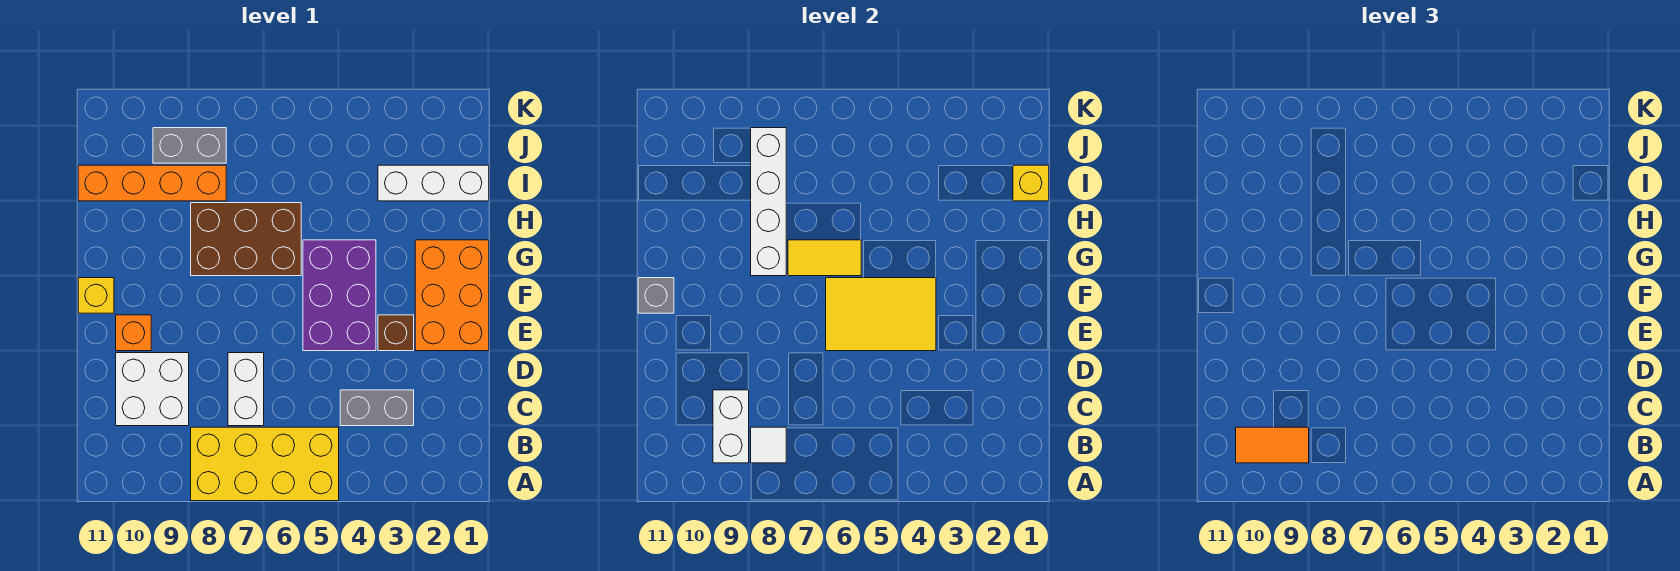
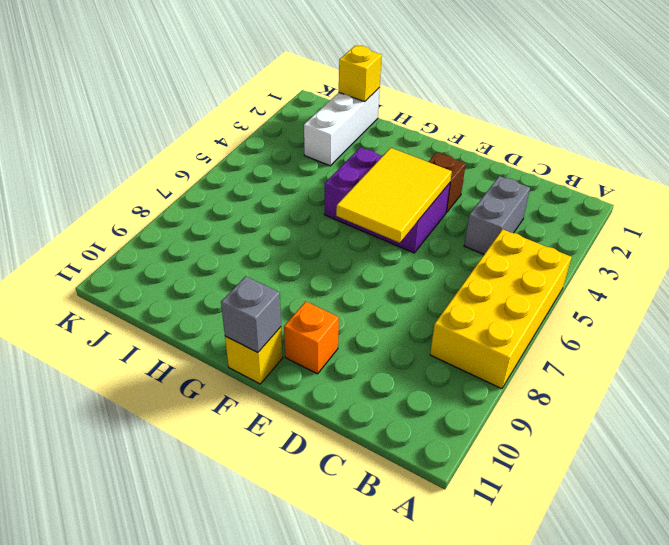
none -> white brick C7:D7 level 1
none -> white brick C9:D10 level 1
none -> orange brick E1:G2 level 1

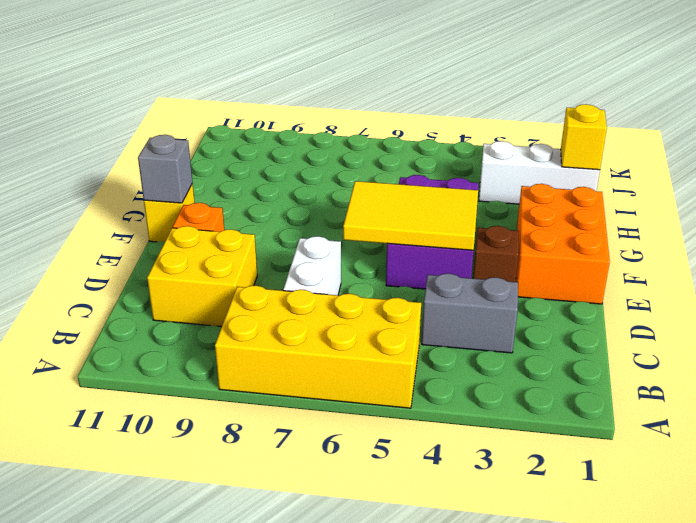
yellow brick C9:D10 level 1 -> white brick C9:D10 level 1
none -> brown brick G6:H8 level 1
none -> orange brick I8:I11 level 1
none -> grey brick J8:J9 level 1

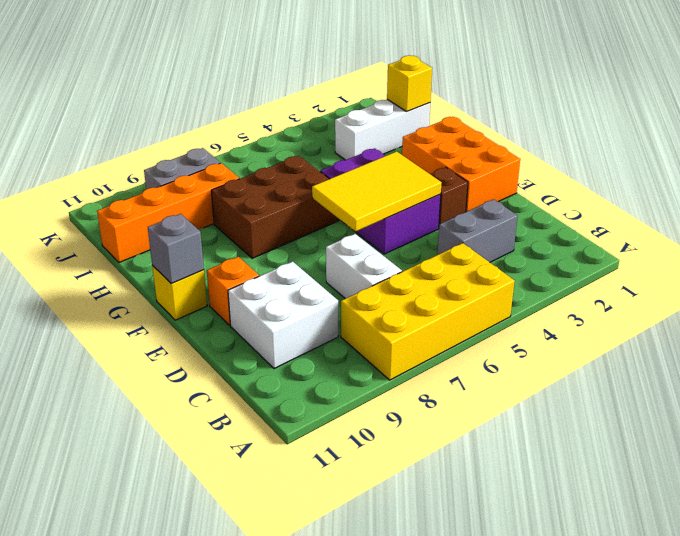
none -> white tile B8 level 2
none -> white brick B9:C9 level 2
none -> yellow tile G6:G7 level 2

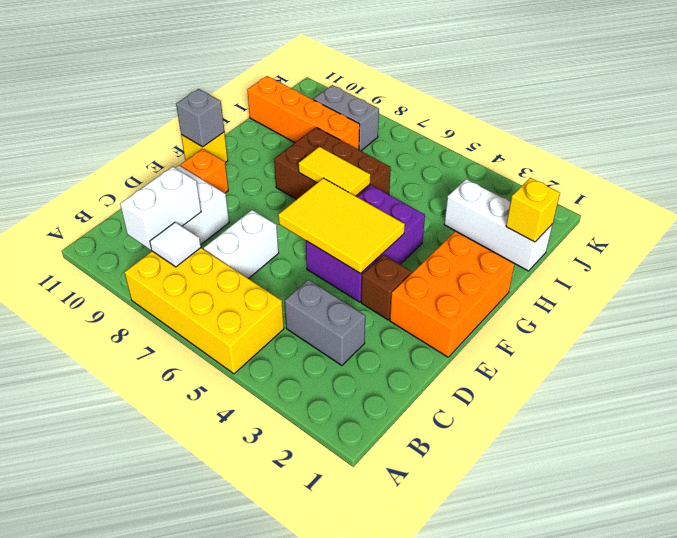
none -> white brick G8:J8 level 2
none -> orange tile B9:B10 level 3

